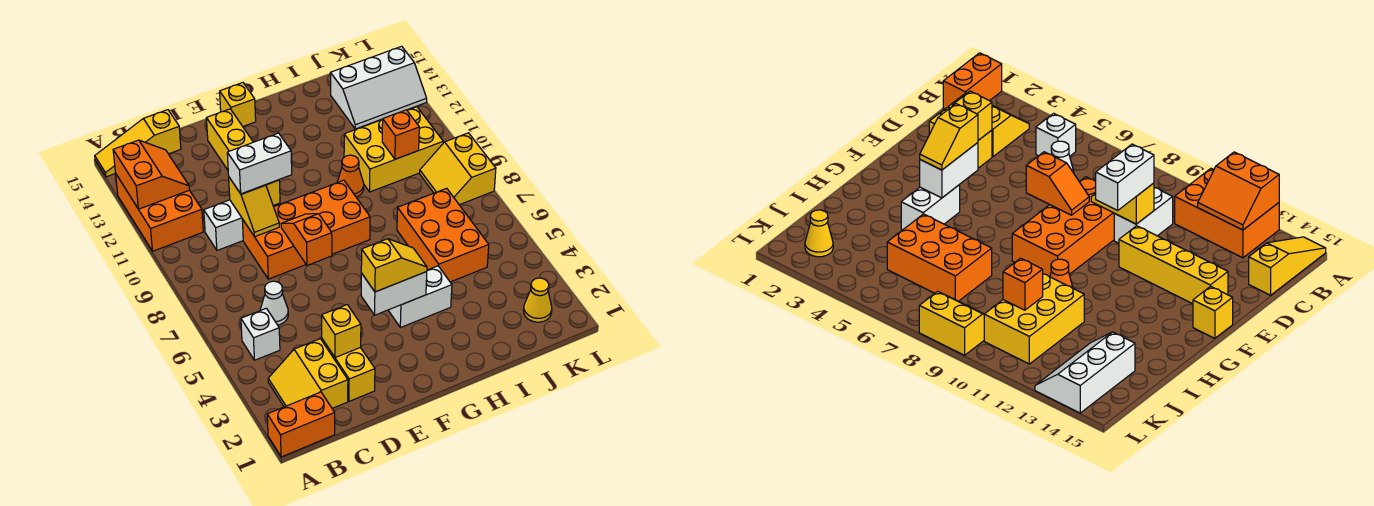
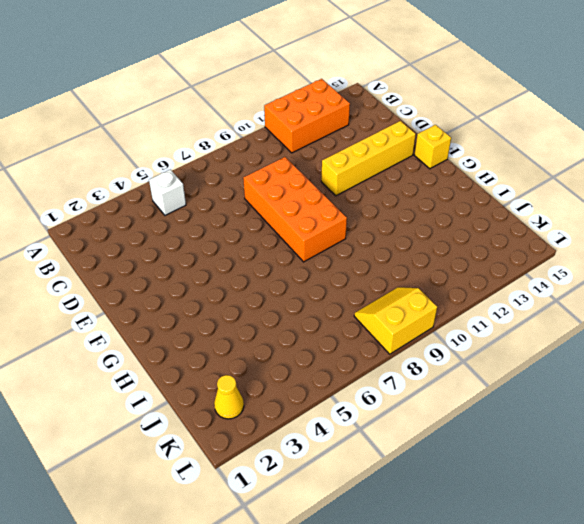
none -> orange brick A1:B1 level 1
none -> yellow slope A15:C15 level 1 top C
none -> yellow slope B2:C3 level 1 top C

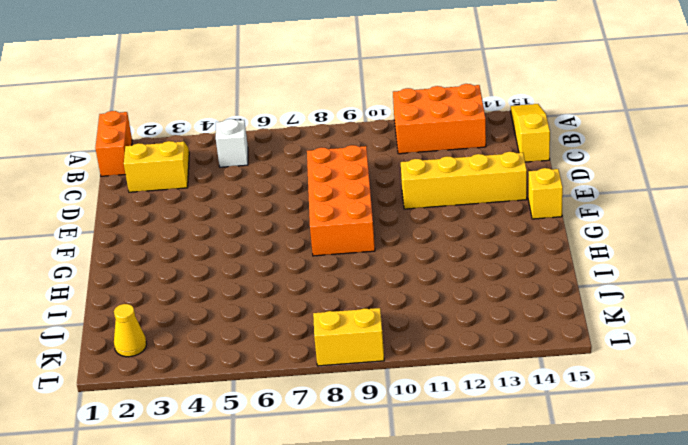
none -> white cone C6 level 1
none -> white brick C10:D10 level 1
none -> yellow brick D2:D3 level 1

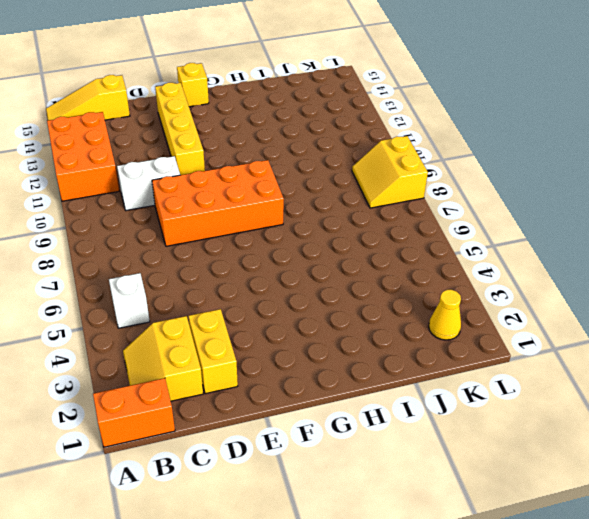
none -> white cone C6 level 1
none -> white brick G4:H4 level 1
none -> orange cone H10 level 1

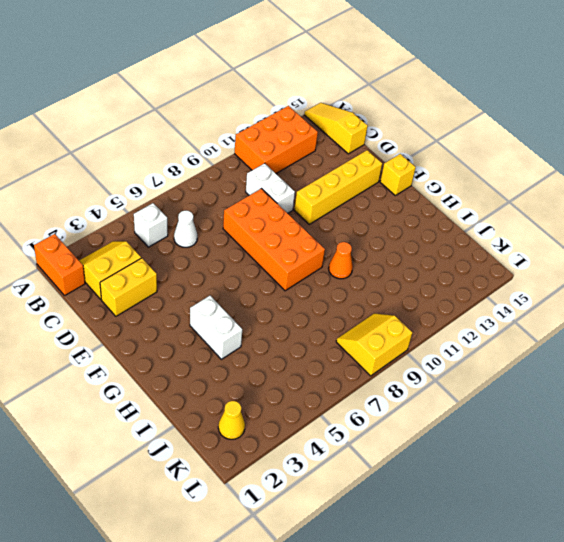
none -> orange brick I5:J7 level 1
none -> yellow brick I10:K11 level 1
none -> white slope J13:L14 level 1 top 14

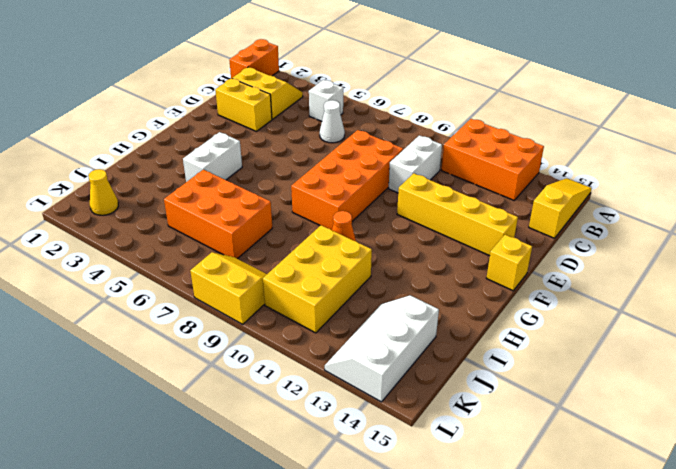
none -> orange slope A12:B13 level 2 top A
none -> yellow brick D3 level 2
none -> yellow slope D9:D10 level 2 top 10

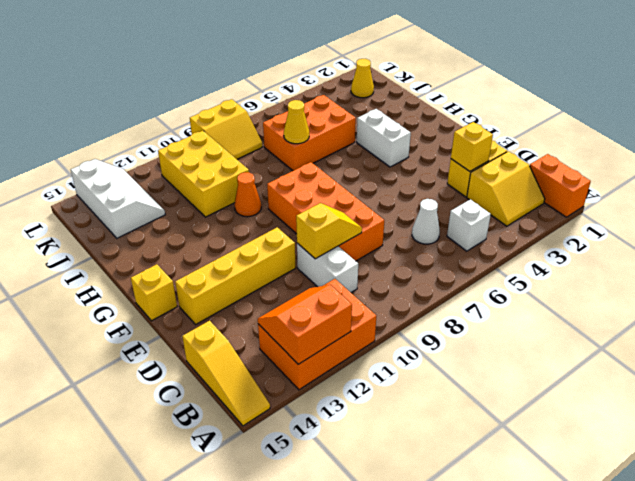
yellow cone I7 level 2 -> none
none -> orange slope E7:E8 level 2 top 7
none -> white brick F4:G4 level 2
none -> orange brick J10 level 2

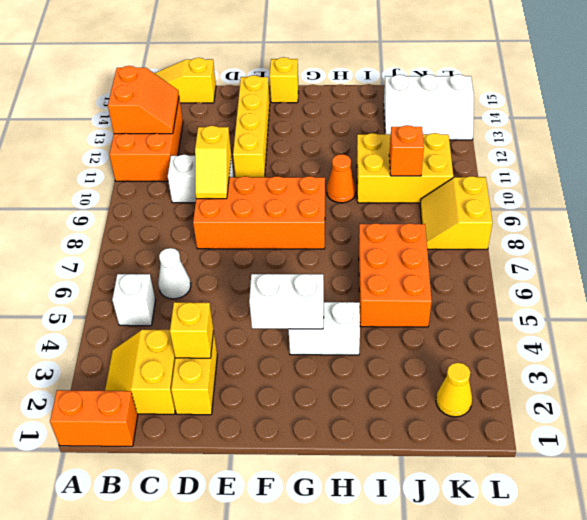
none -> orange slope E7:E8 level 2 top 7
none -> white brick D10:E10 level 3
none -> yellow slope F4:G4 level 3 top F

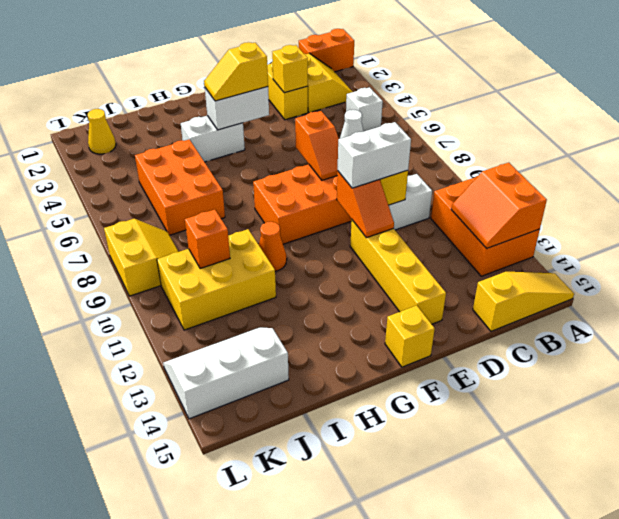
orange slope E10:E11 level 2 top 10 -> none

